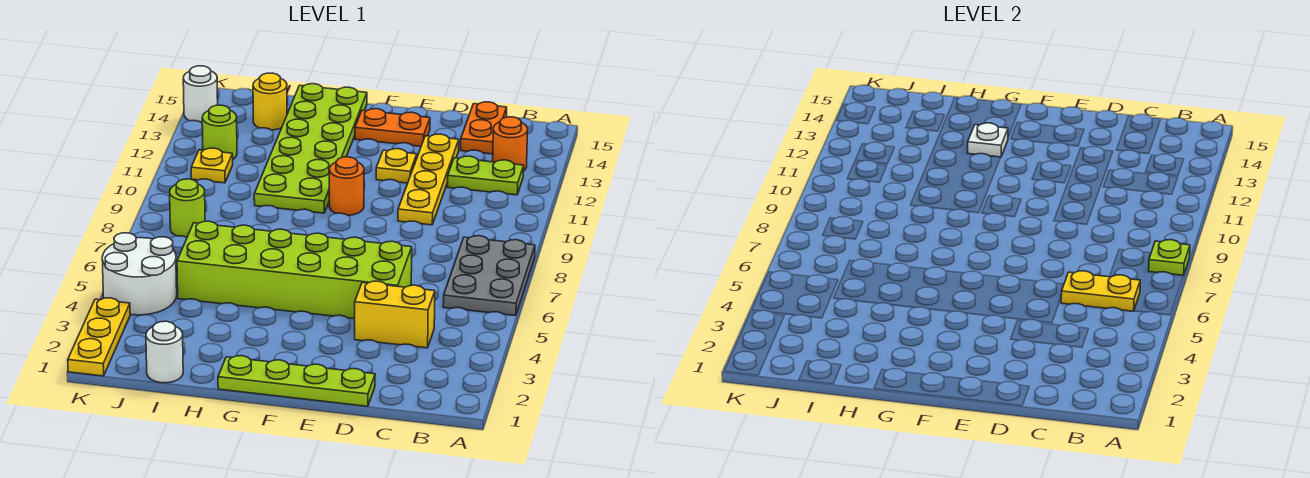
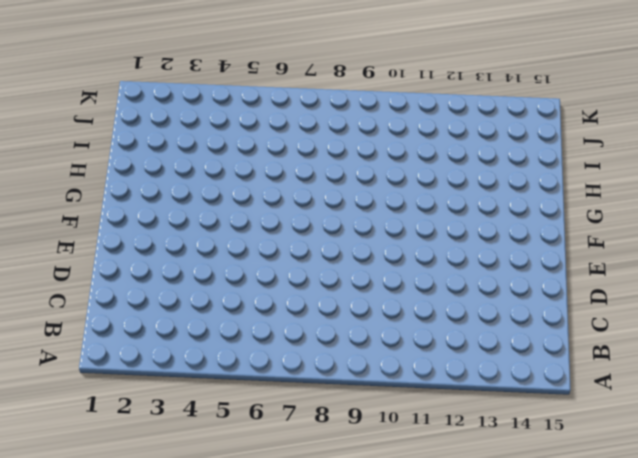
none -> grey plate A6:B8 level 1
none -> lime plate B12:C12 level 1
none -> orange round brick B13 level 1

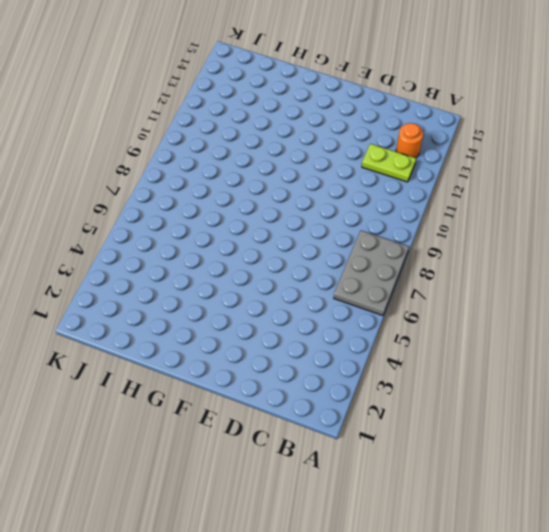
none -> yellow brick C4:D4 level 1
none -> orange plate C14:C15 level 1
none -> lime plate D1:G1 level 1

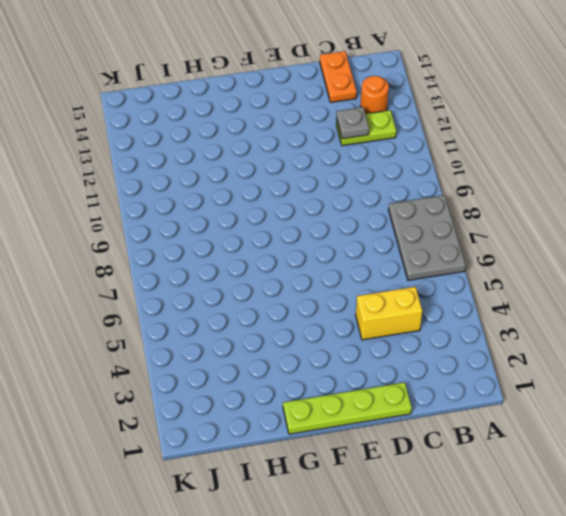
grey plate C12 level 2 -> none
none -> lime brick D5:I6 level 1
none -> yellow plate D10:D13 level 1
none -> yellow plate E12 level 1

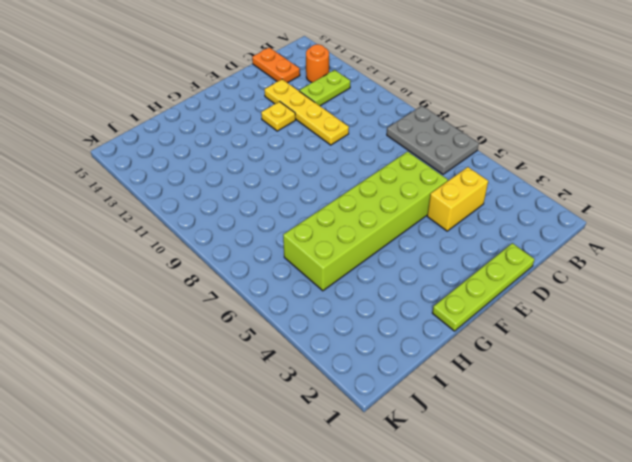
none -> orange plate E14:F14 level 1
none -> orange round brick F10 level 1
none -> lime plate G10:H15 level 1

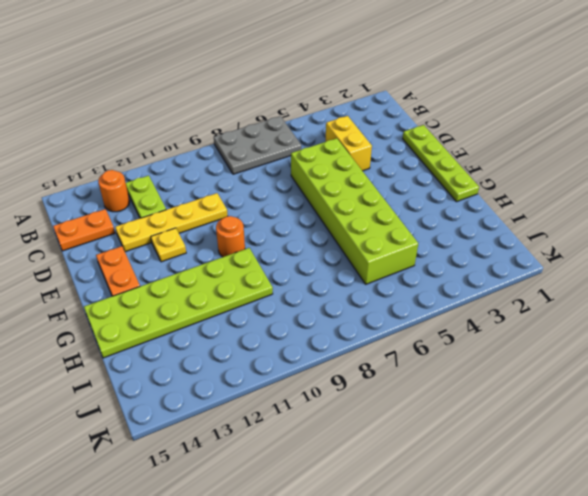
none -> white round brick I1 level 1
none -> yellow round brick I14 level 1
none -> white round brick J4:K5 level 1

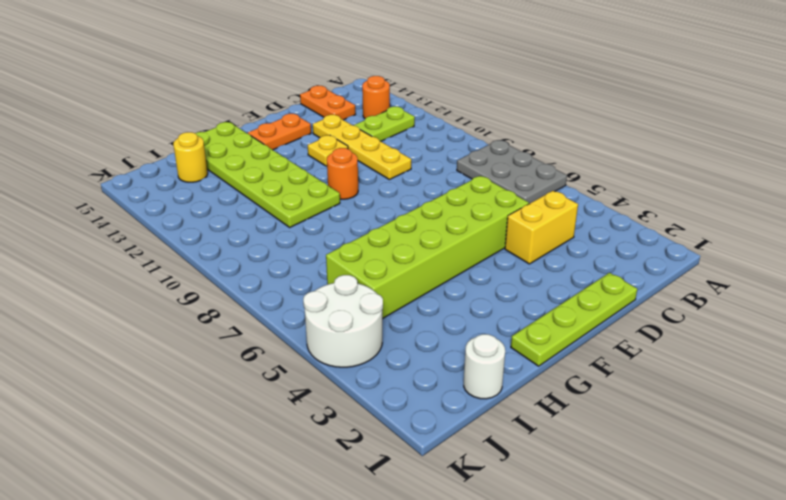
none -> lime round brick J8 level 1
none -> yellow plate J11 level 1
none -> lime round brick J12 level 1

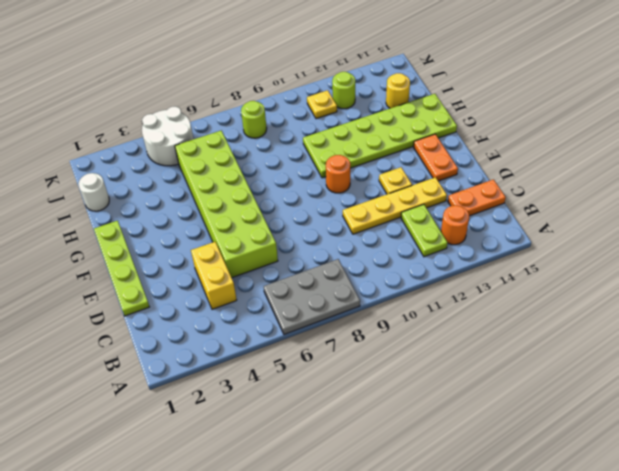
none -> yellow plate K1:K3 level 1
none -> white round brick K14 level 1
none -> lime plate A8 level 2

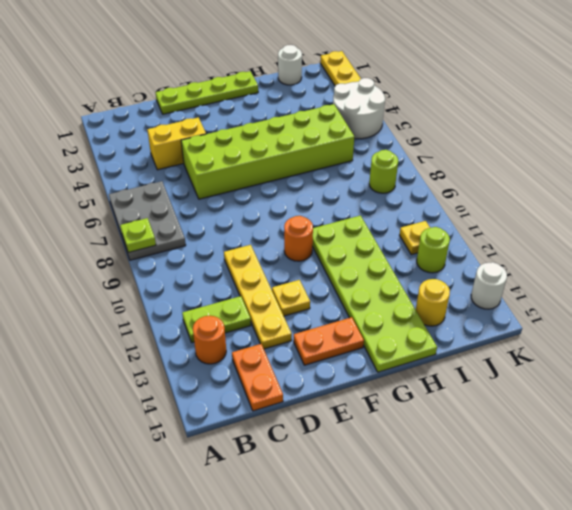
none -> yellow plate B6:C6 level 2
none -> white plate G13 level 2

